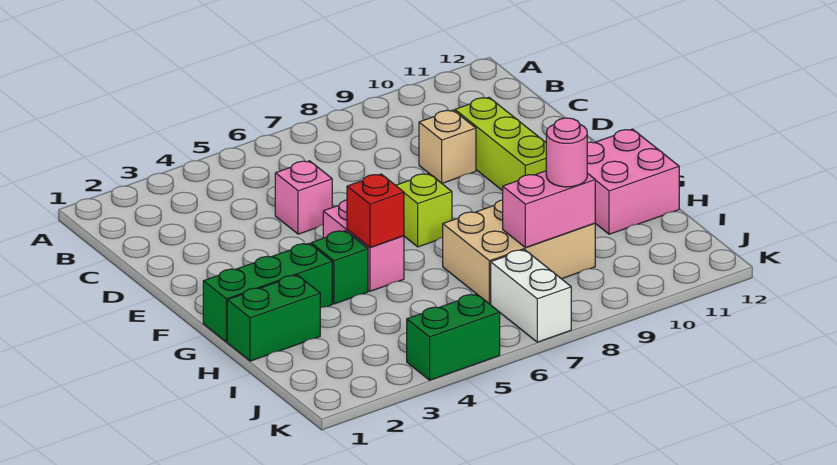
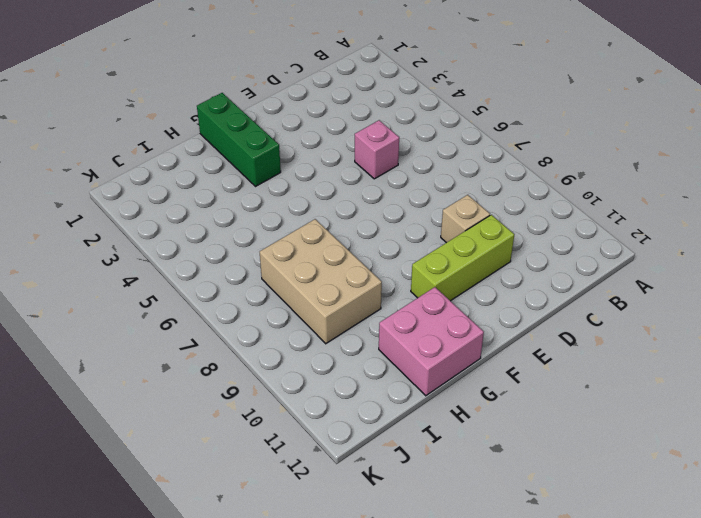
none -> pink brick F5:G5 level 1
none -> lime brick F7 level 1
none -> green brick G4 level 1

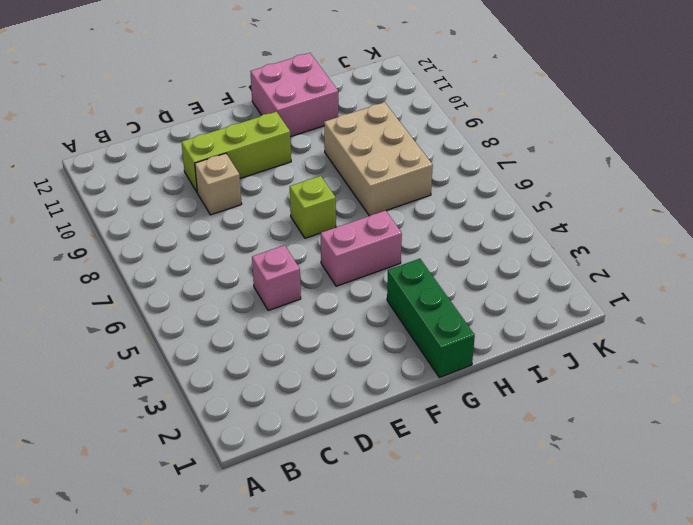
none -> green brick G4 level 1
none -> green brick H1:H2 level 1
none -> white brick J7:K7 level 1

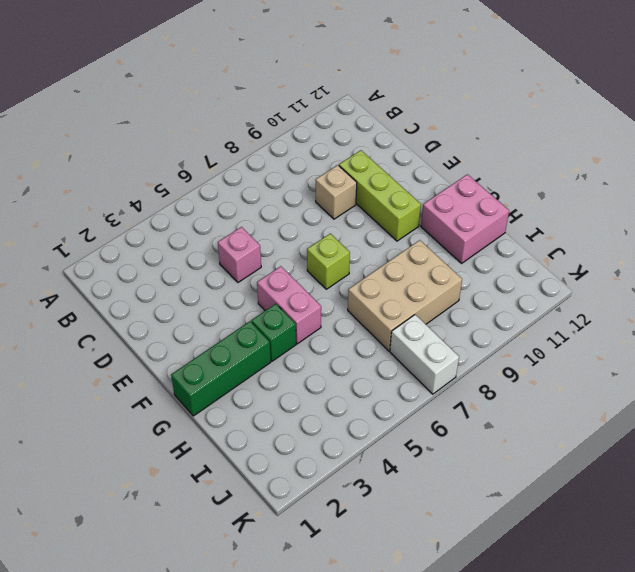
none -> green brick H1:H2 level 1
none -> green brick K4:K5 level 1
none -> red brick G5 level 2

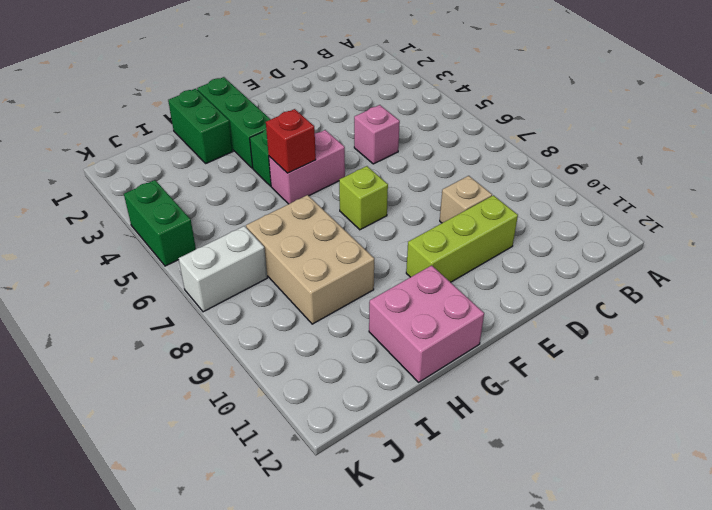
none -> pink brick I8:I9 level 2
none -> pink round brick I9 level 3

